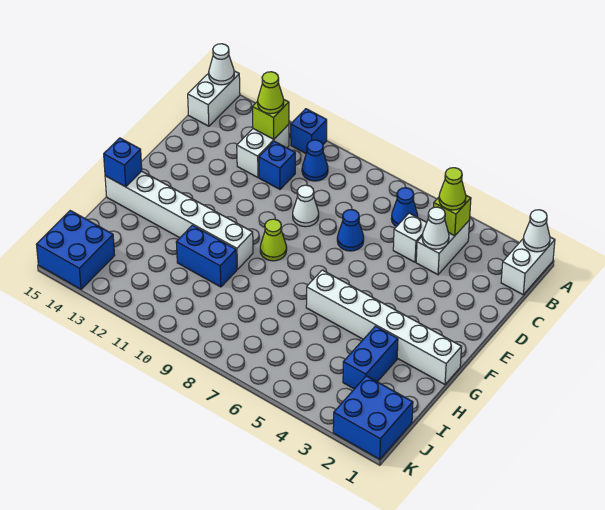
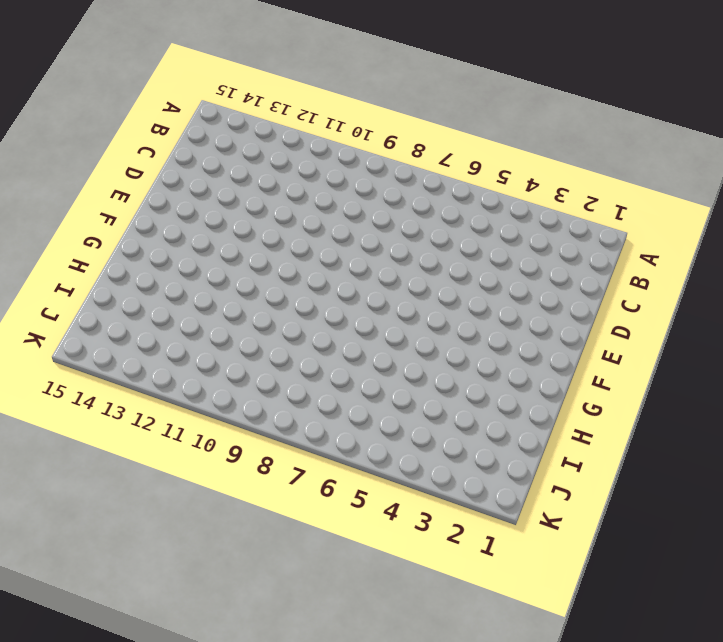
none -> white brick A1:B1 level 1
none -> blue brick A11 level 1
none -> white brick A15:B15 level 1

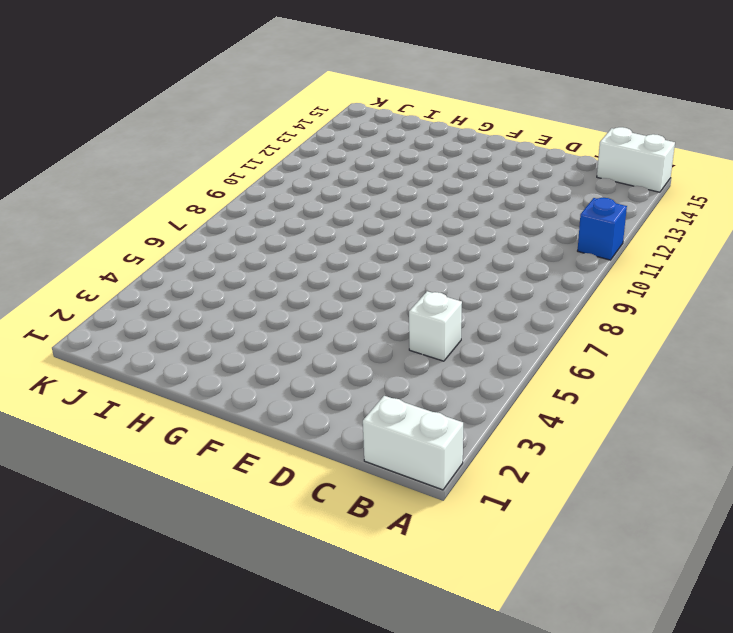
none -> white brick B4:C4 level 1
none -> blue cone B6 level 1
none -> blue cone B10 level 1

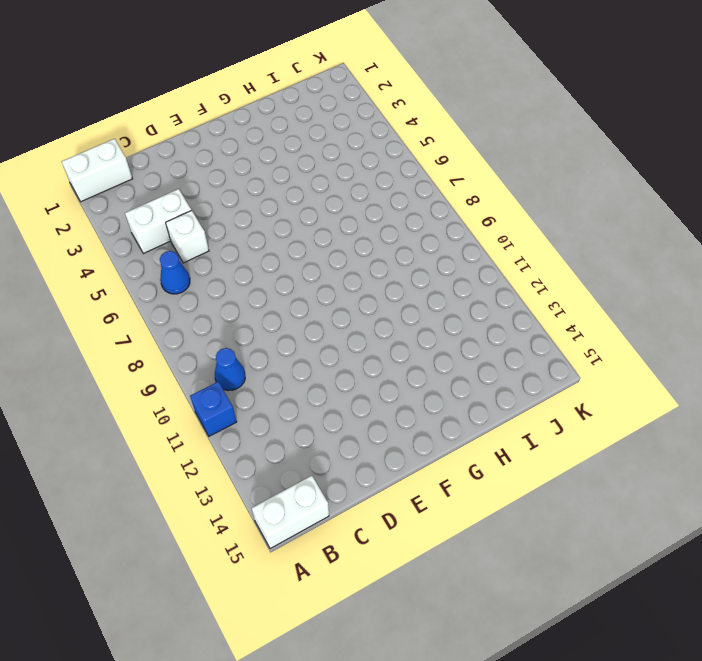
none -> white brick B12:C12 level 1
none -> blue brick C11 level 1
none -> blue cone D7 level 1

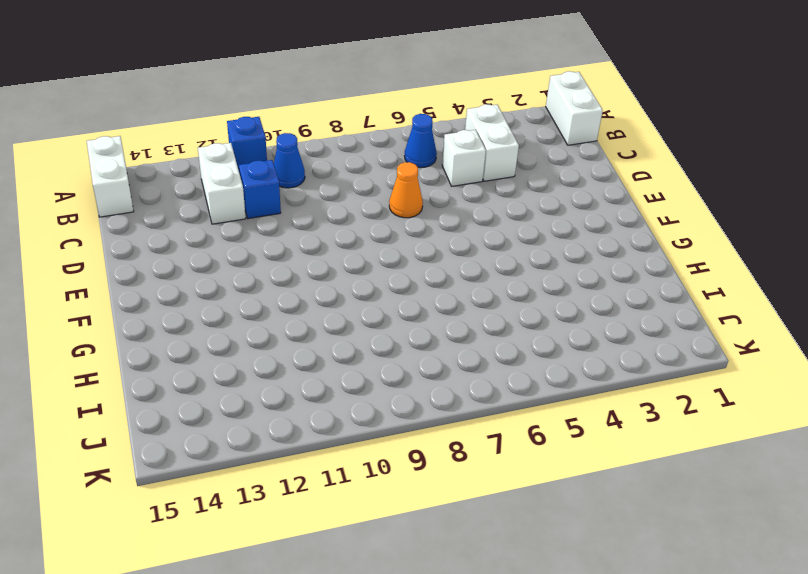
orange cone D7 level 1 -> blue cone D7 level 1
none -> white cone D9 level 1
none -> lime cone F9 level 1
none -> white brick G1:G6 level 1

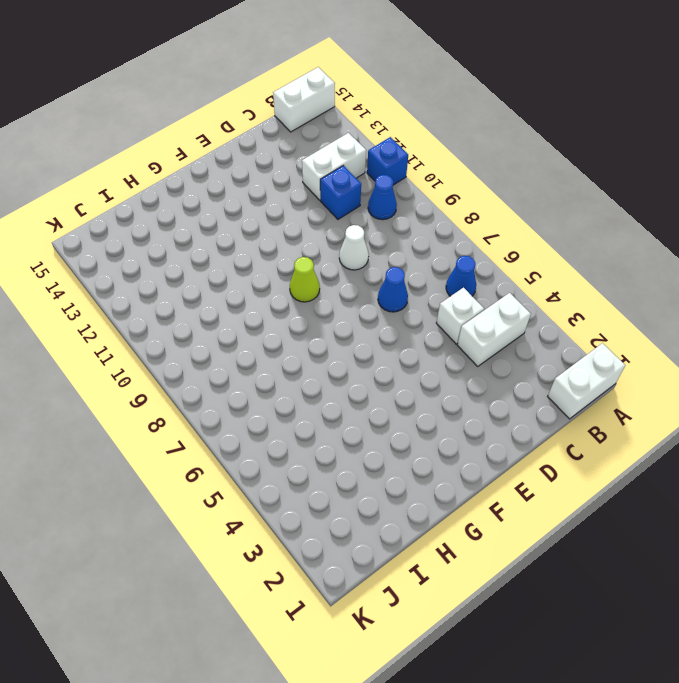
none -> white brick G1:G6 level 1
none -> white brick G10:G15 level 1
none -> blue brick H3:I3 level 1

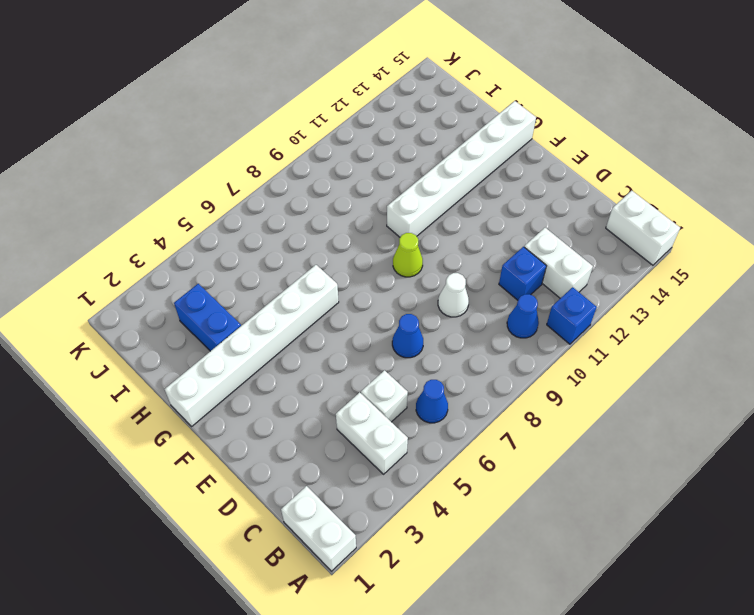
none -> blue brick H10:H11 level 1
none -> blue brick J1:K2 level 1
none -> blue brick J14:K15 level 1

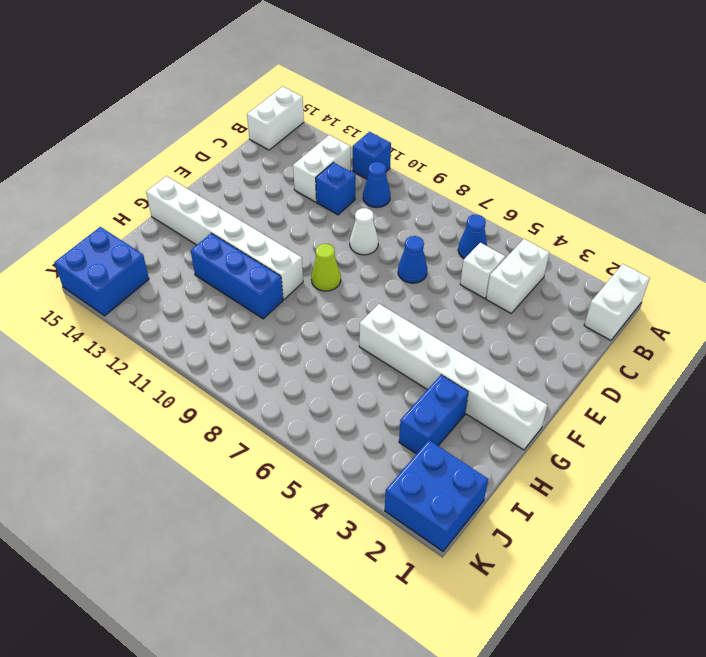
blue brick H10:H12 level 1 -> blue brick H10:H11 level 1
none -> white cone A1 level 2
none -> white cone A15 level 2
none -> lime brick B4 level 2

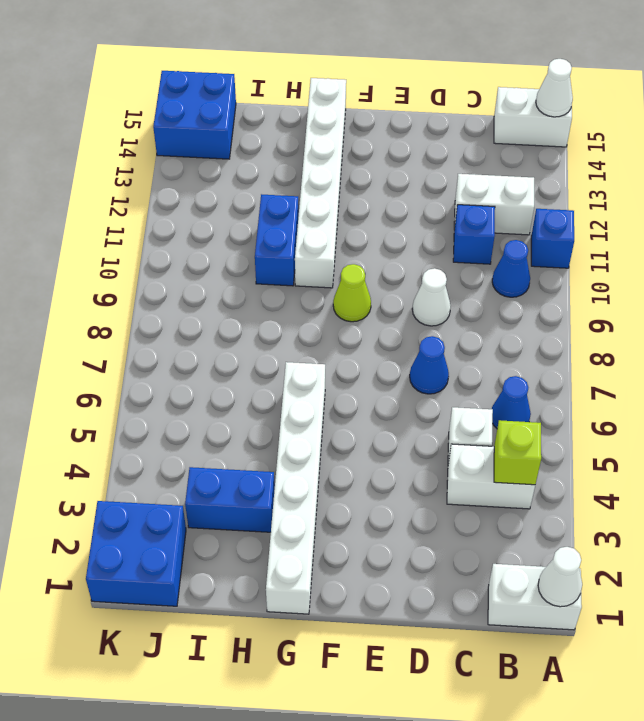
none -> lime brick B12 level 2
none -> white cone C4 level 2
none -> blue brick G15 level 2

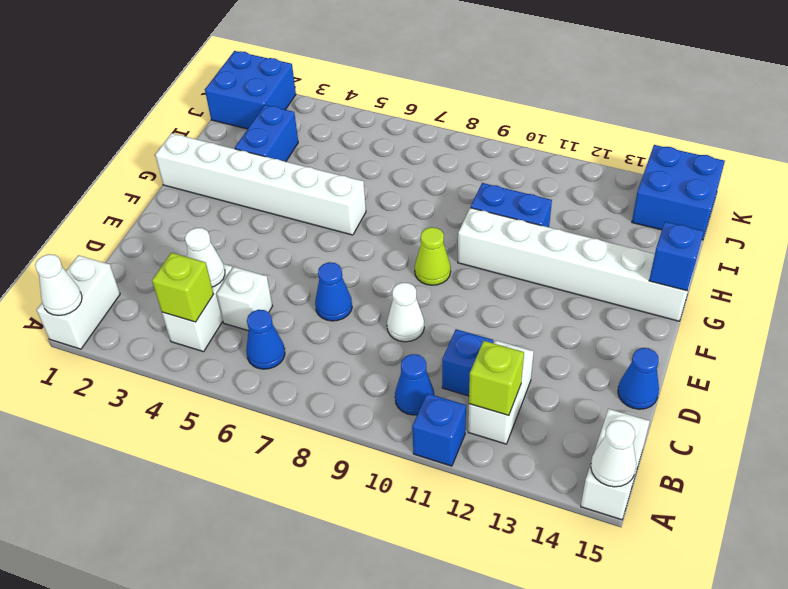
blue cone D15 level 1 -> none
none -> lime cone B4 level 3
none -> lime cone B12 level 3

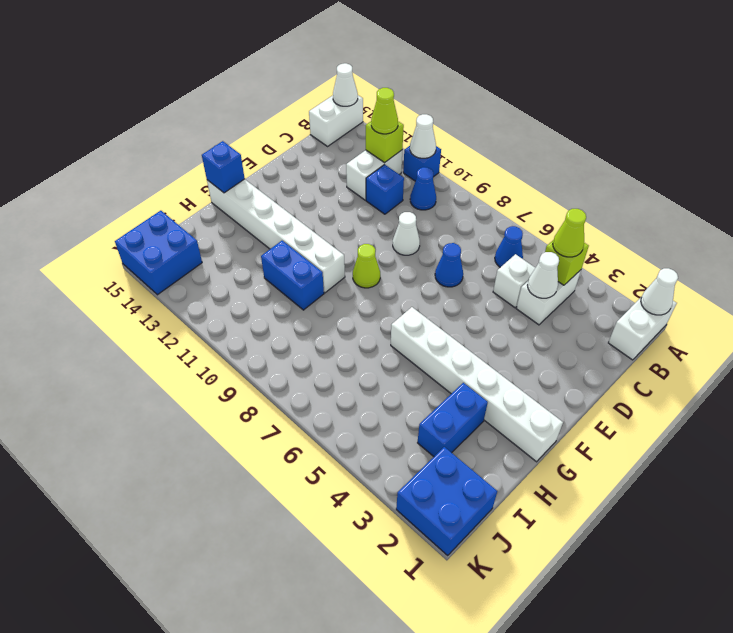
white cone A11 level 2 -> none

